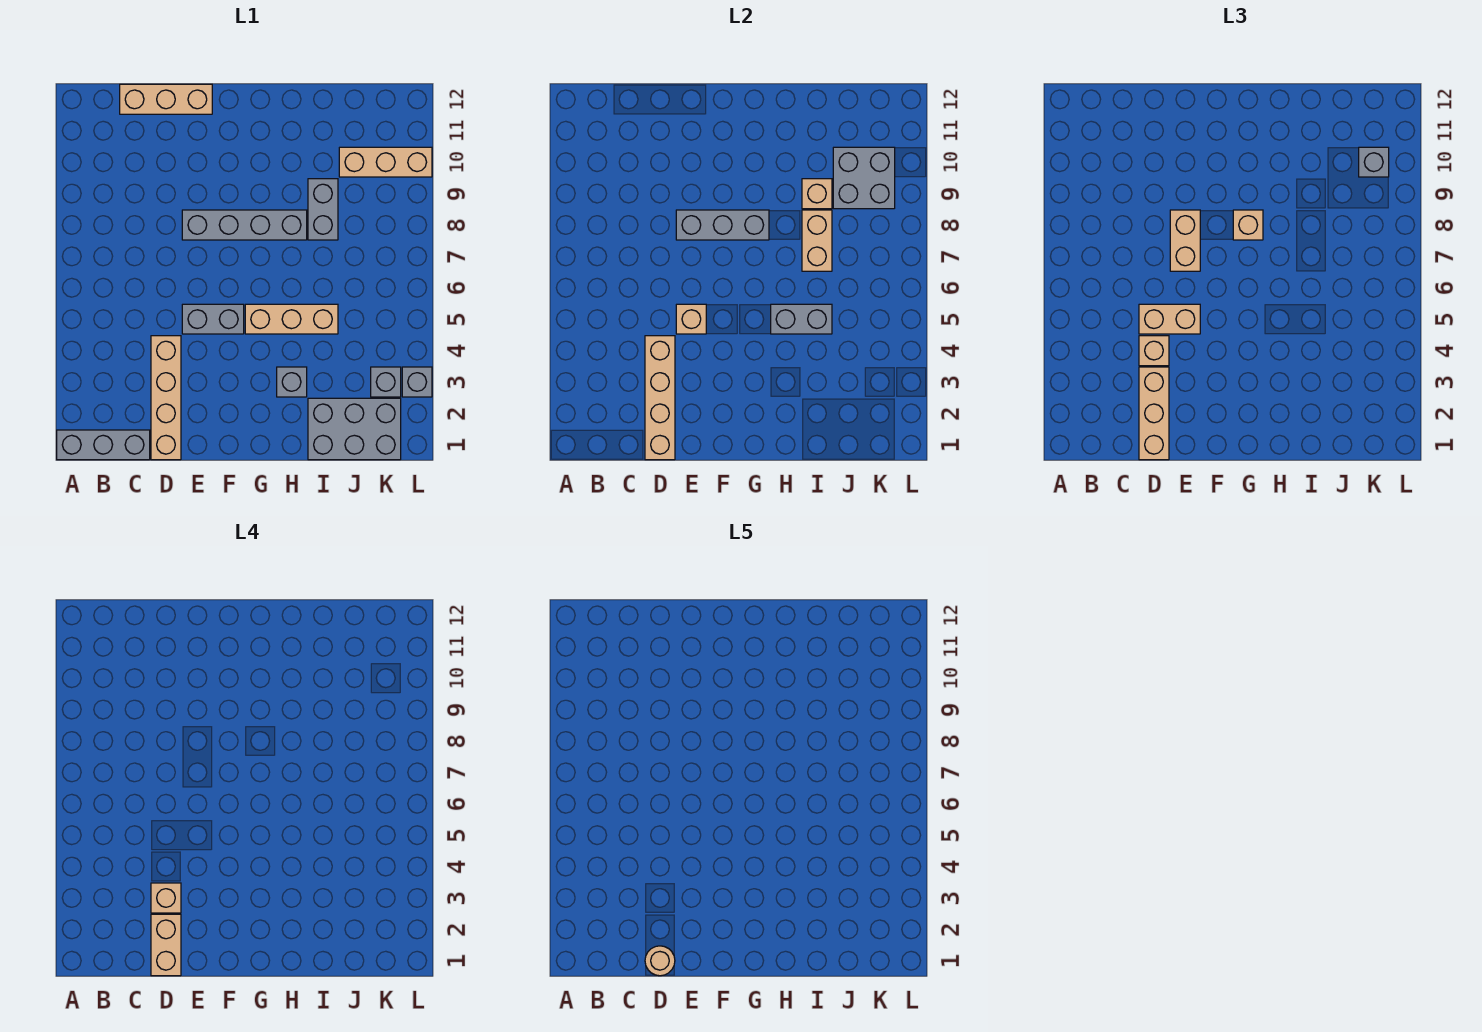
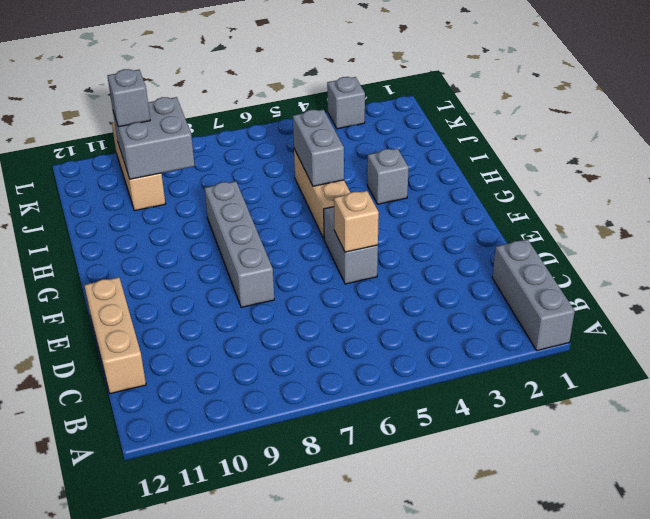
none -> tan brick D1:D4 level 1
none -> grey brick I1:K2 level 1
none -> grey brick I8:I9 level 1

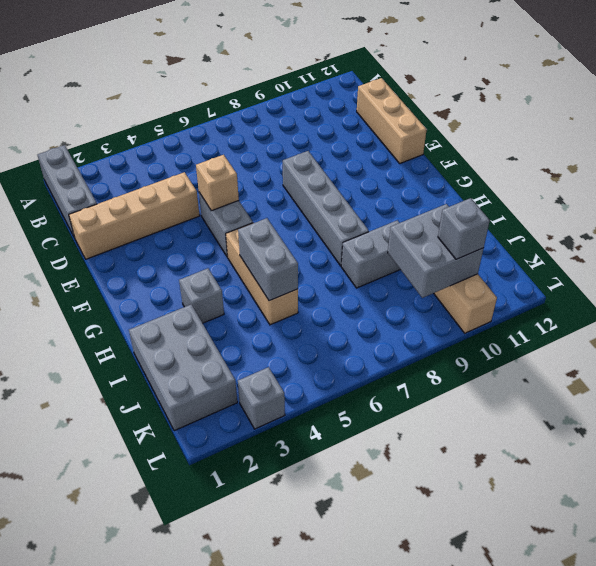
none -> grey brick K3 level 1
none -> tan brick D1:D4 level 2
none -> grey brick E8:G8 level 2

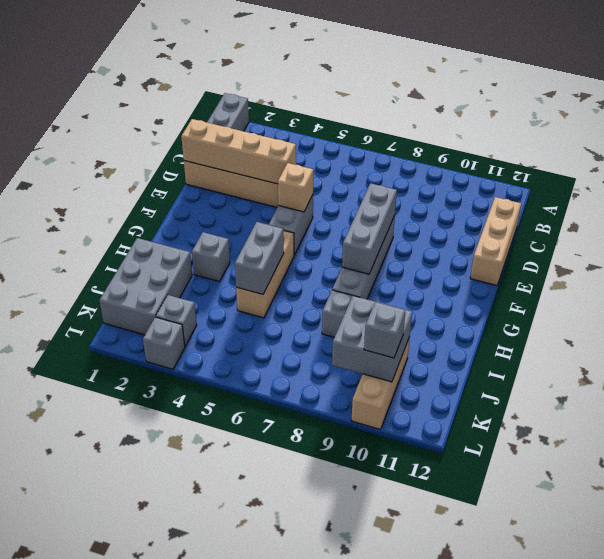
none -> tan brick I7:I8 level 2
none -> tan brick I9 level 2
none -> tan brick D1:D3 level 3

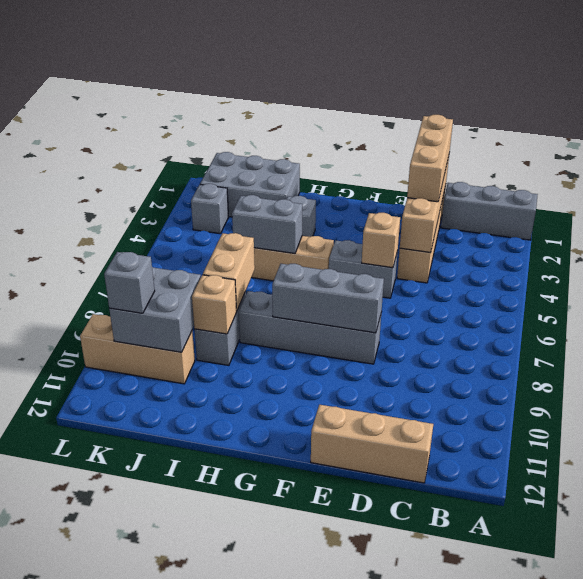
none -> grey brick L3 level 1
none -> tan brick D4 level 3
none -> tan brick D5:E5 level 3

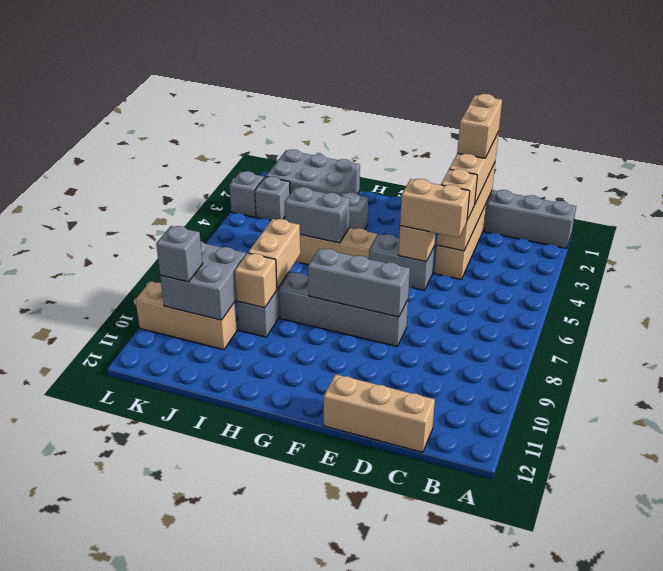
none -> tan brick E7:E8 level 3
none -> tan brick G8 level 3
none -> tan brick D3 level 4

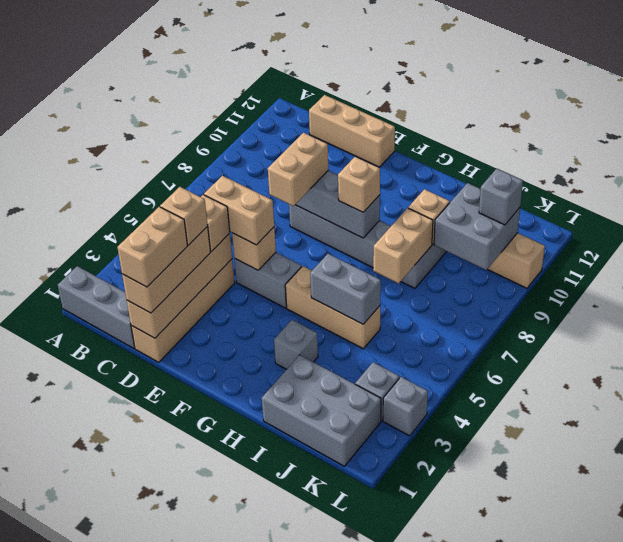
none -> tan round brick D1 level 5

